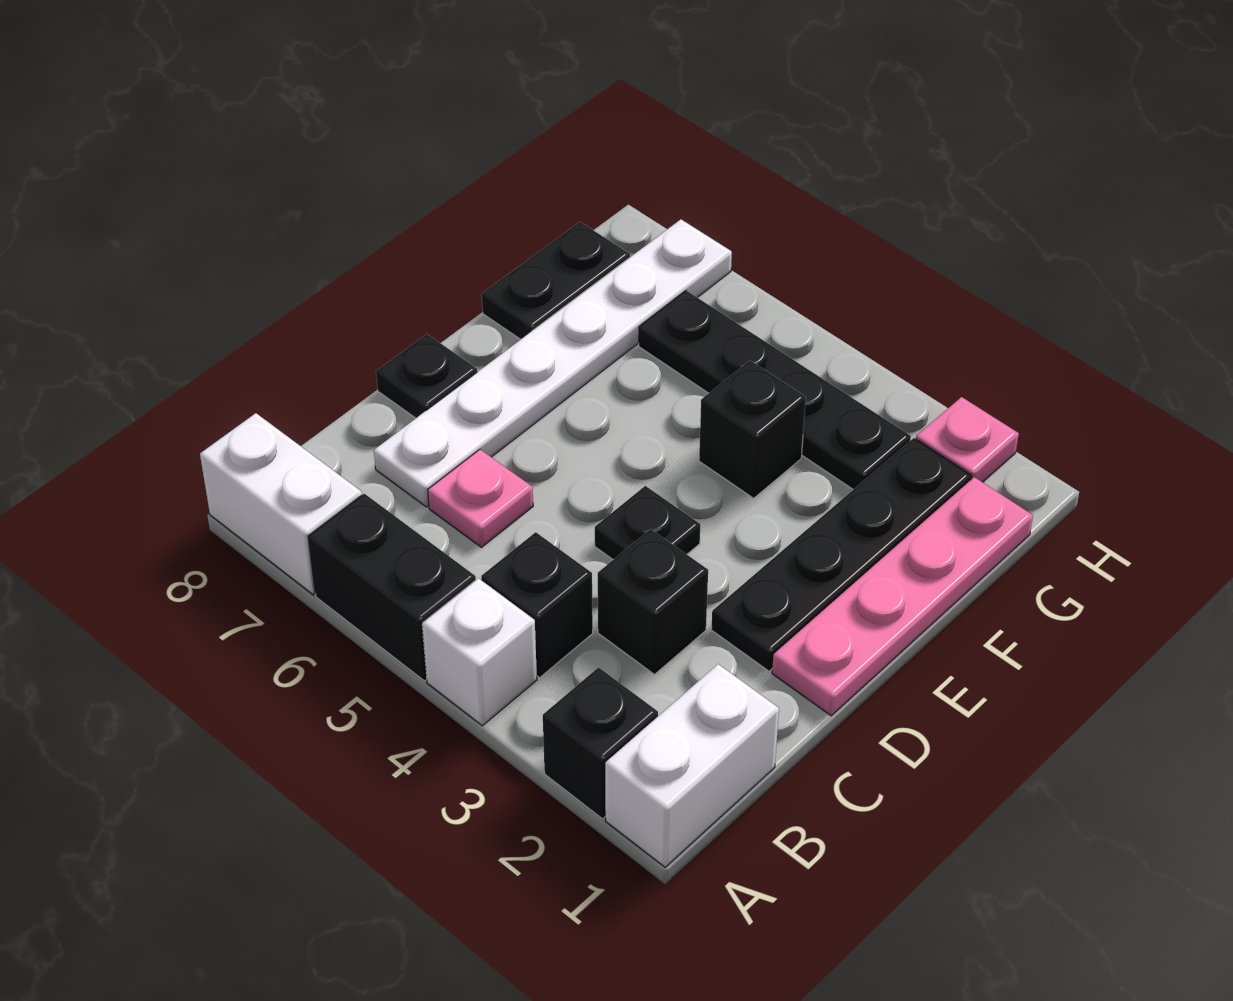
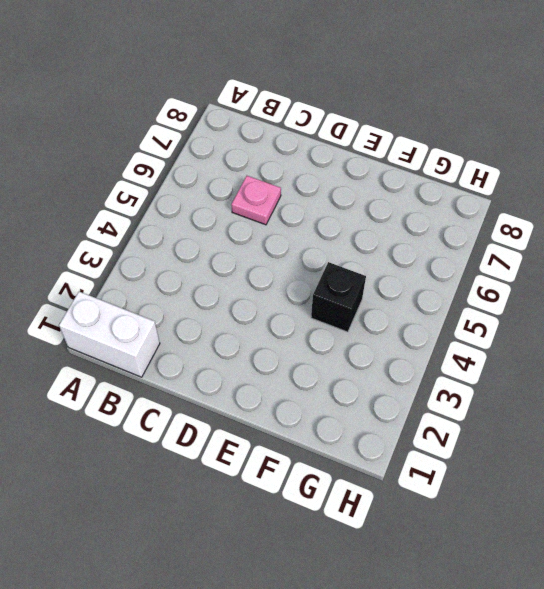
none -> black brick A2 level 1
none -> white brick A4 level 1
none -> black brick A5:A6 level 1

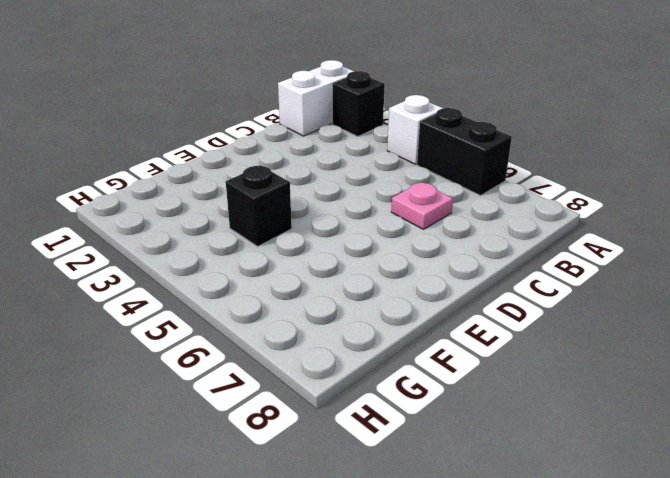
none -> white brick A7:A8 level 1
none -> black brick B4 level 1
none -> black brick C3 level 1

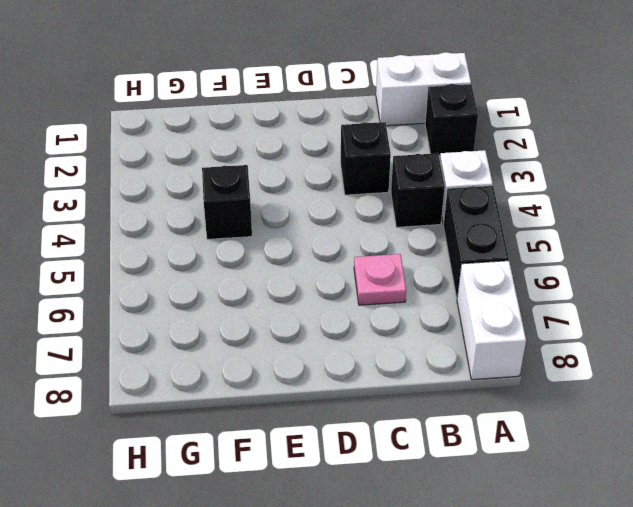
none -> white plate C7:H7 level 1
none -> pink plate D1:G1 level 1
none -> black plate D2:G2 level 1

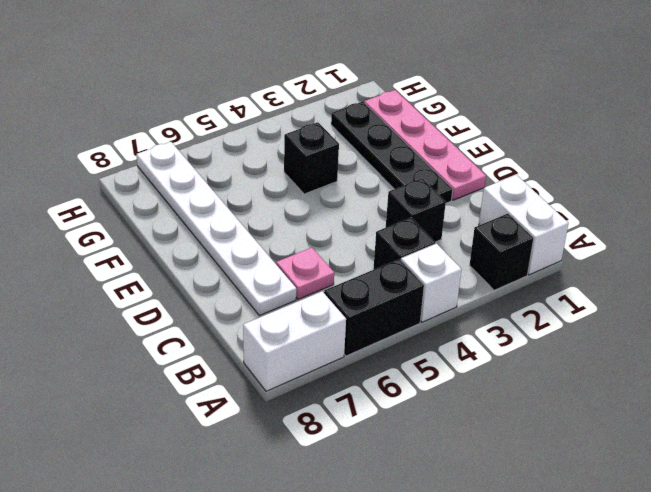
none -> black plate D4 level 1
none -> black plate D8 level 1
none -> black plate F8:G8 level 1

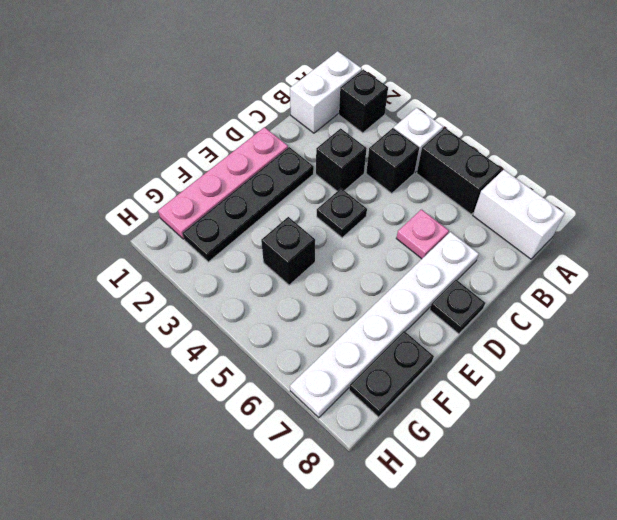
none -> black plate G3:G6 level 1
none -> pink plate H2 level 1

